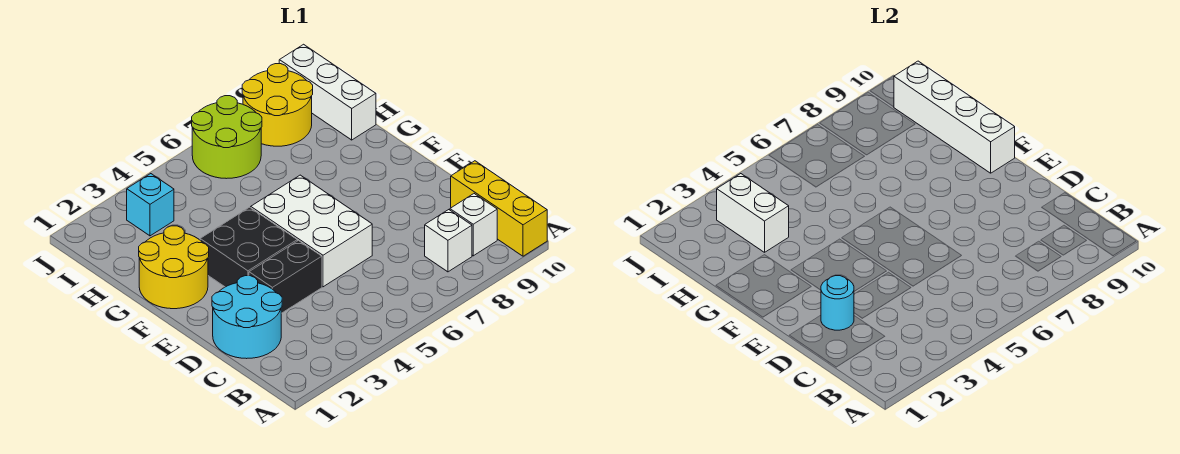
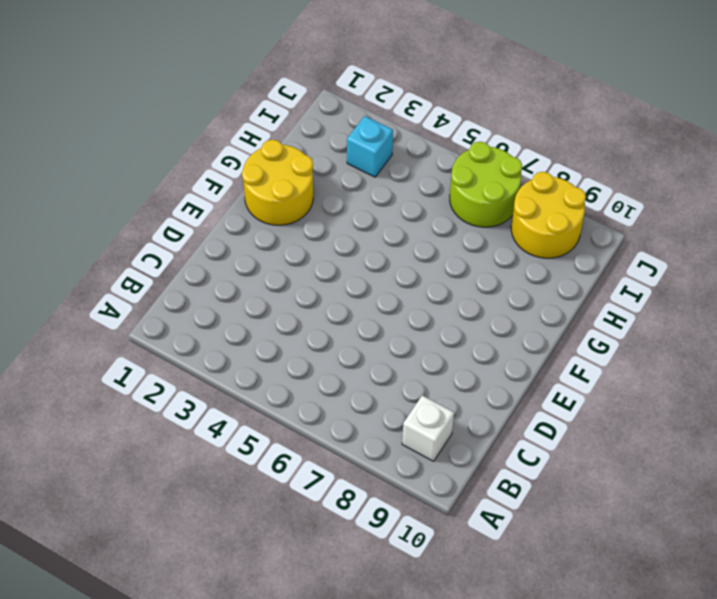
none -> yellow brick A10:C10 level 1
none -> white brick B8 level 1
none -> cyan round brick C1:D2 level 1

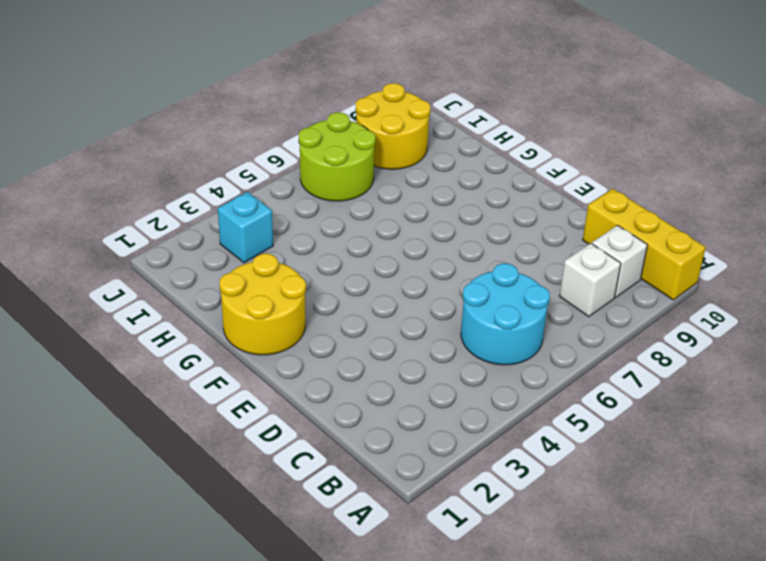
cyan round brick B5:C6 level 1 -> cyan round brick C1:D2 level 1
none -> black brick D3:D4 level 1
none -> white brick D5:F6 level 1
none -> black brick E3:F4 level 1

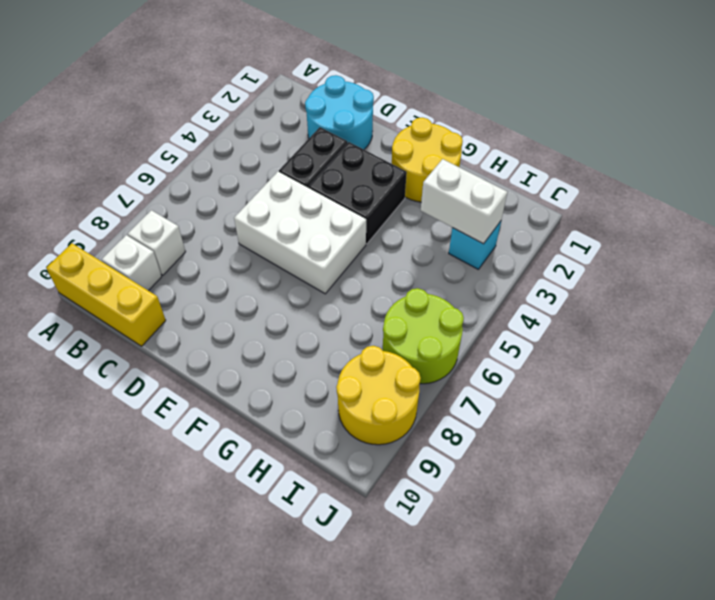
none -> white brick H10:J10 level 1
none -> cyan round brick D2 level 2
none -> white brick F10:I10 level 2

